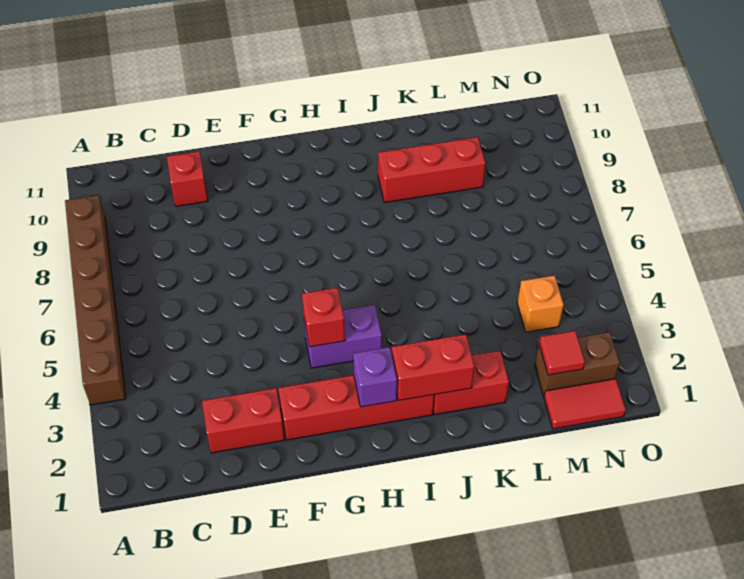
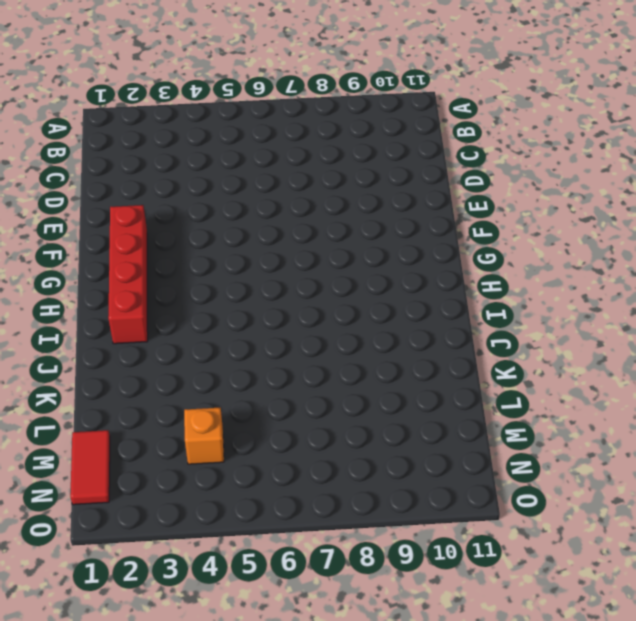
none -> brown brick A4:A9 level 1
none -> red brick D2:E2 level 1
none -> red brick D10 level 1

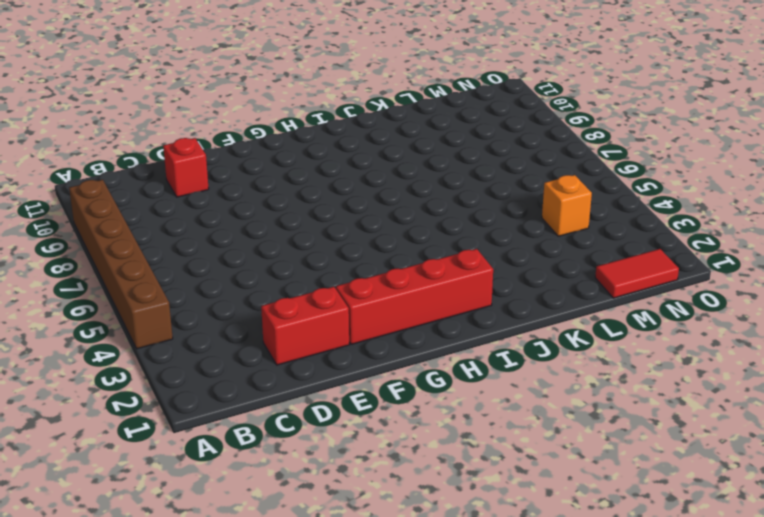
none -> purple brick G4:H4 level 1
none -> red brick J2:K2 level 1
none -> red brick J9:L9 level 1

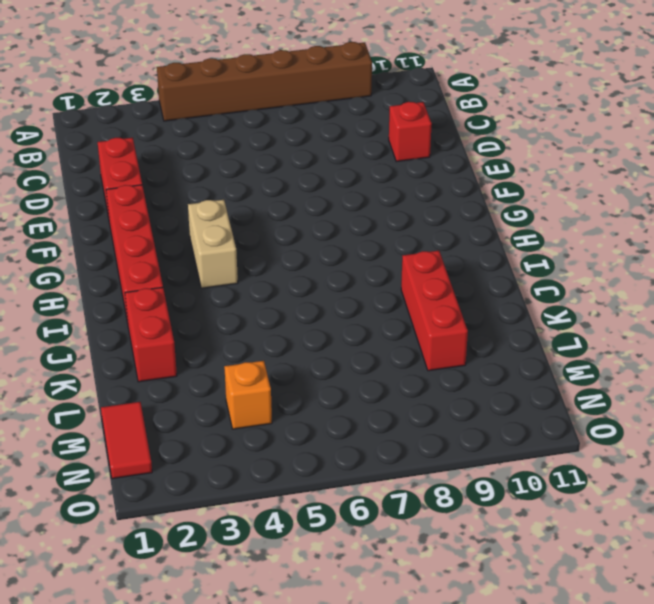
tan brick G4:H4 level 1 -> purple brick G4:H4 level 1
none -> brown brick M2:N2 level 1
none -> red brick G4 level 2
none -> purple brick H2 level 2

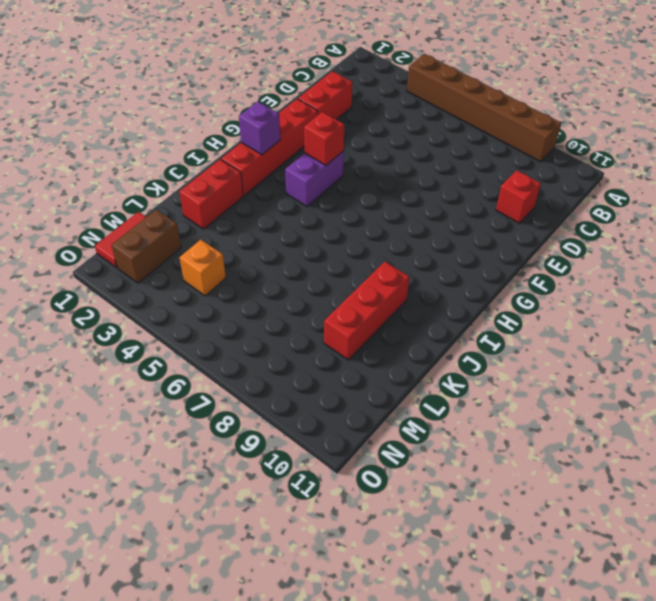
none -> red brick I2:J2 level 2
none -> red tile M2 level 2

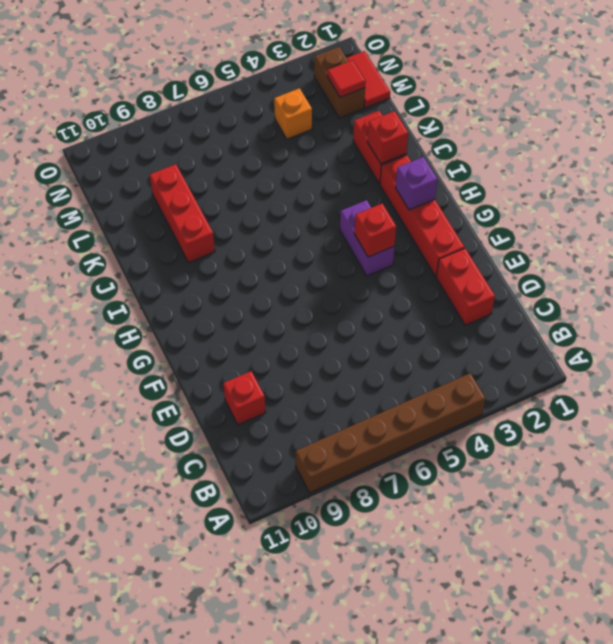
red brick J2 level 2 -> red brick I2:J2 level 2

